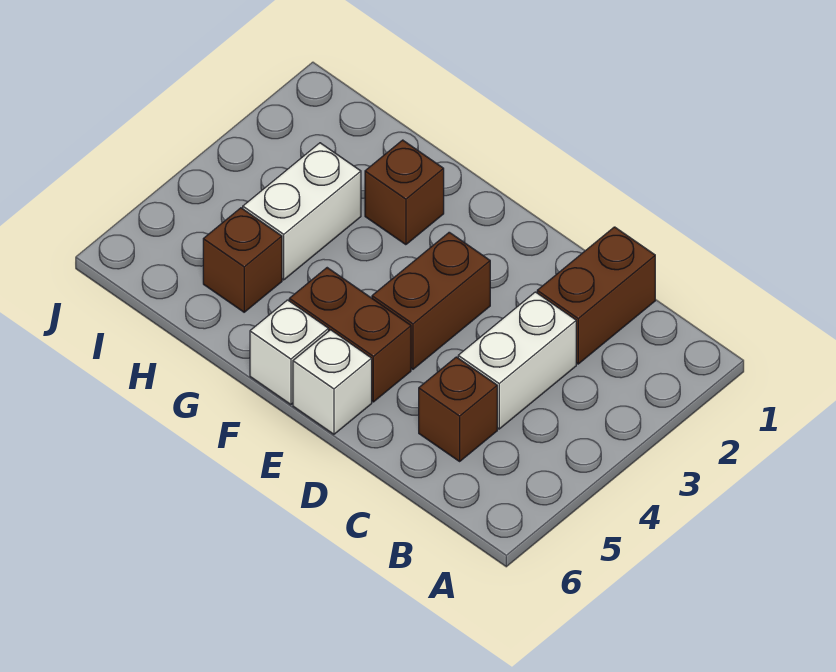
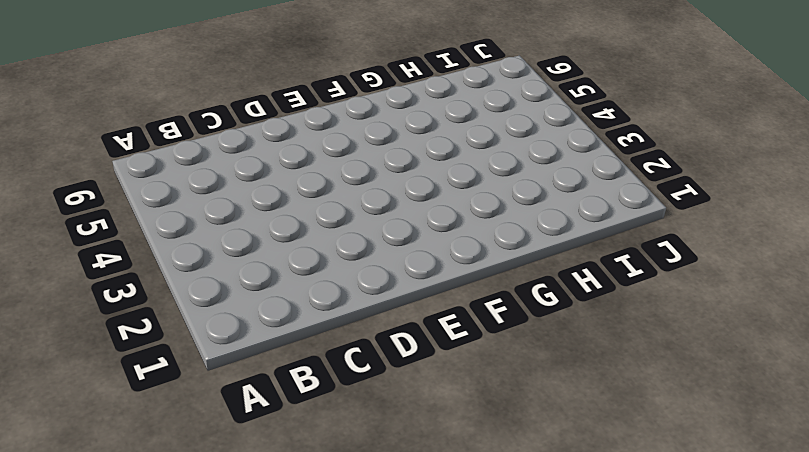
none -> brown brick C1:C2 level 1
none -> white brick C3:C4 level 1

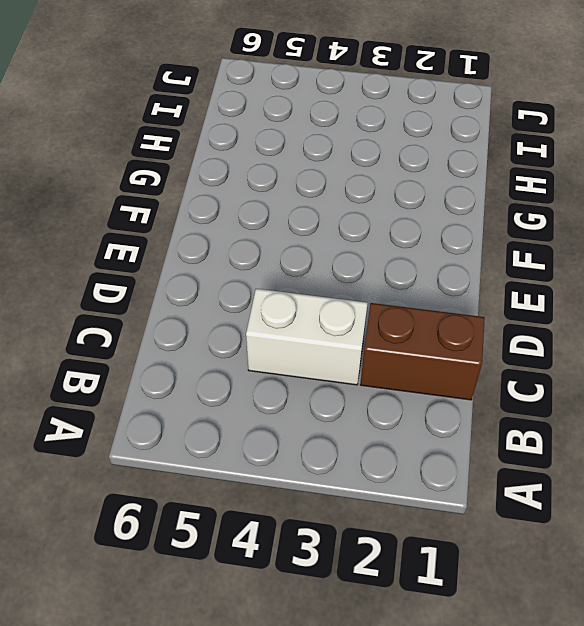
none -> brown brick C5 level 1
none -> brown brick E3:E4 level 1

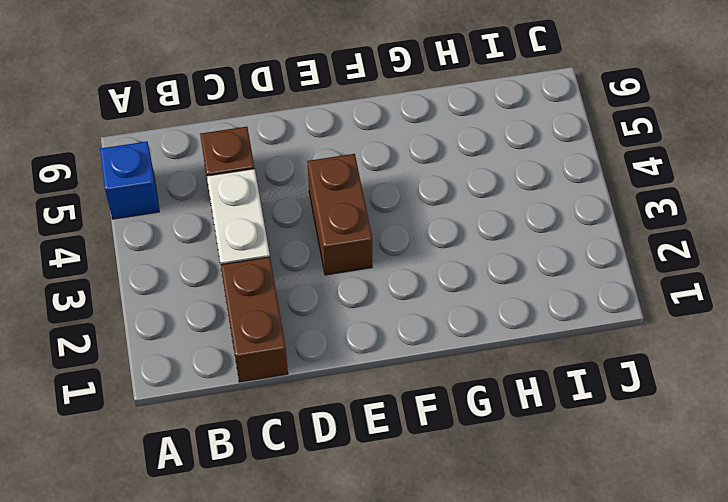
blue brick A5 level 1 -> none
none -> brown brick E5:F5 level 1
none -> white brick E6 level 1

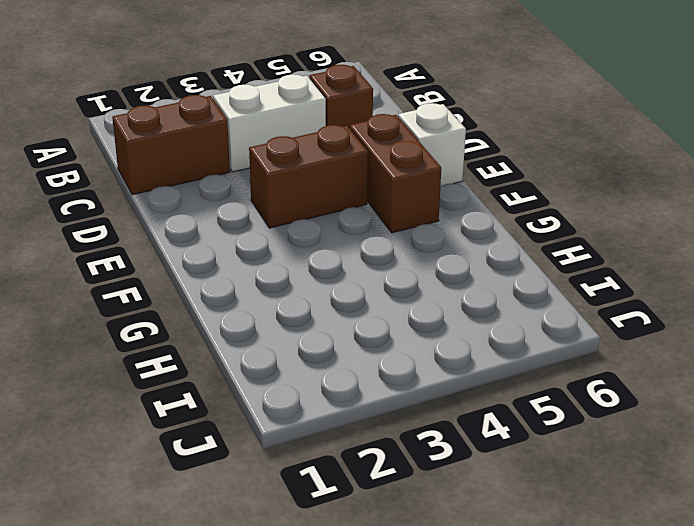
none -> white brick F6 level 1
none -> brown brick G2 level 1

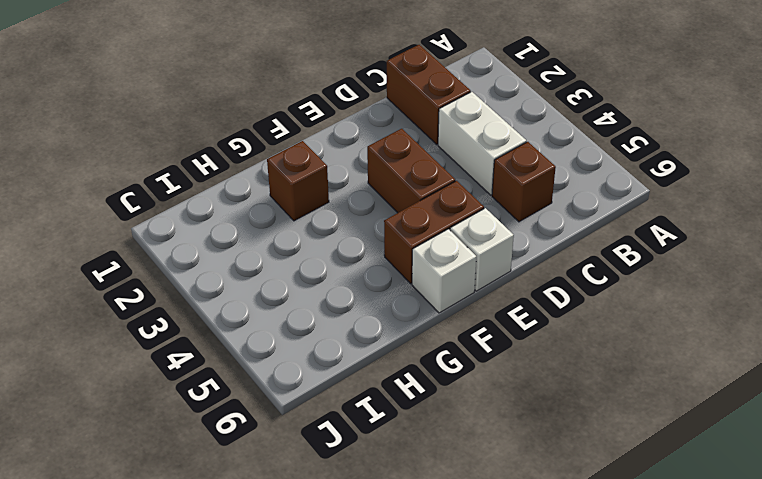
none -> white brick H3:H4 level 1
none -> brown brick H5 level 1

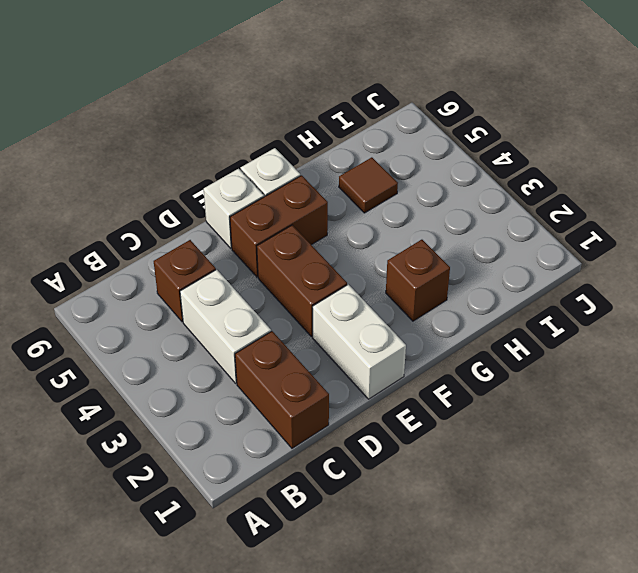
white brick E1:E2 level 1 -> white brick H3:H4 level 1
brown tile H5 level 1 -> brown brick H5 level 1

